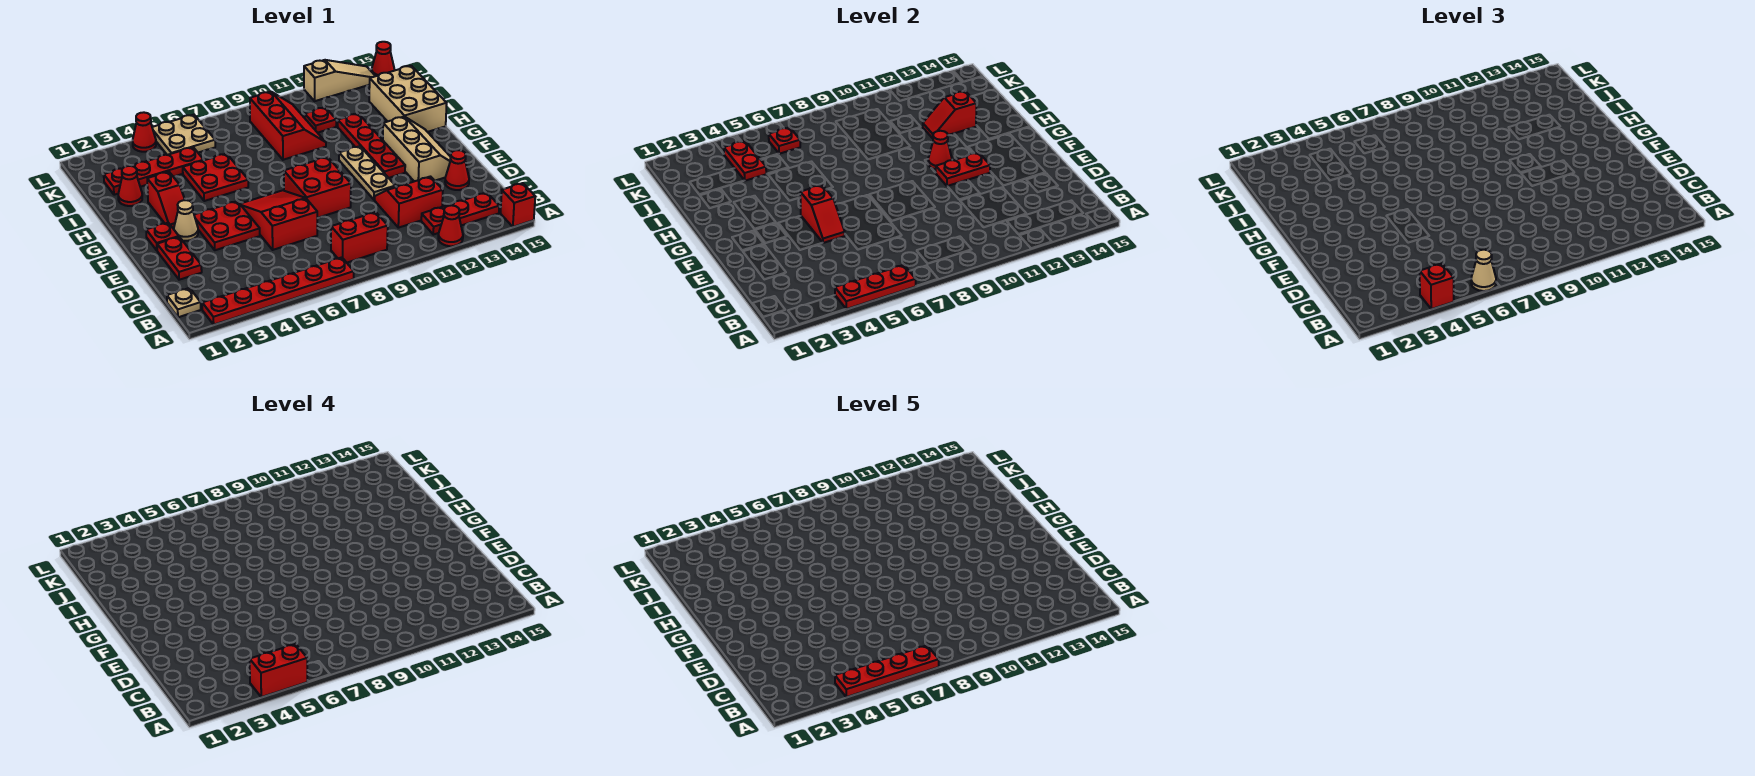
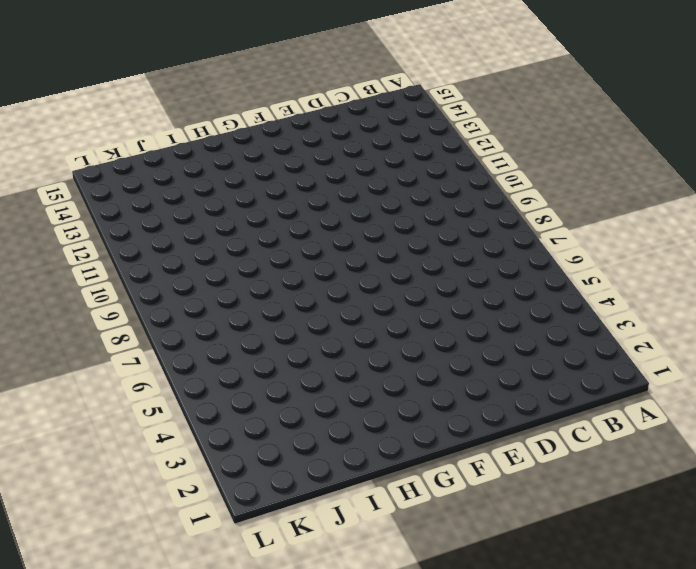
none -> red plate A2:A7 level 1
none -> red cone A12 level 1
none -> red brick A15 level 1
none -> tan plate B1 level 1

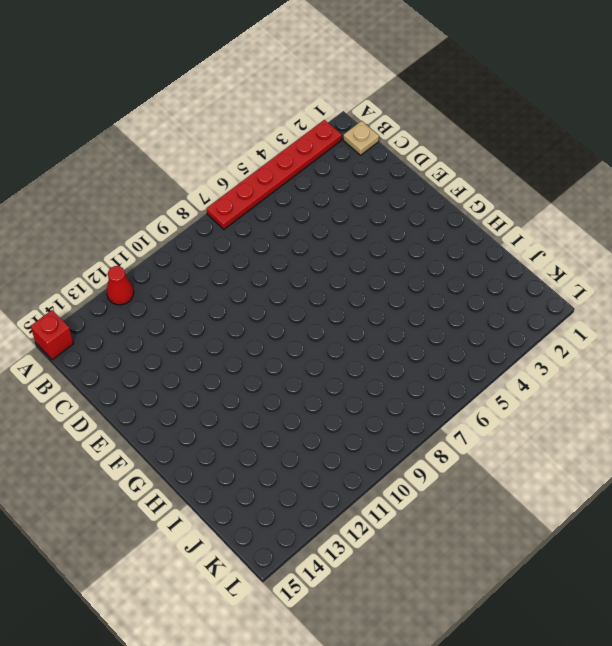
none -> red brick B8:B9 level 1
none -> red plate B12:B14 level 1
none -> red slope C11:D12 level 1 top C
none -> red plate D2:E2 level 1

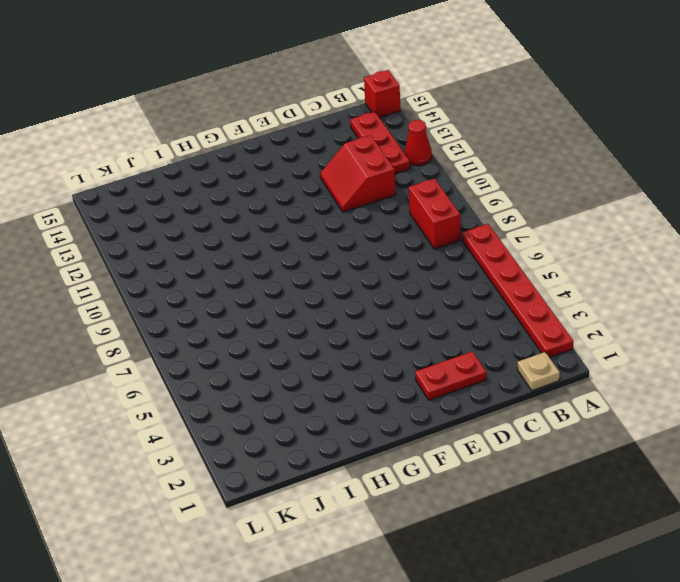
none -> red slope D6:F7 level 1 top D
none -> red cone D14 level 1
none -> red plate E4:F5 level 1
none -> red brick E8:F9 level 1

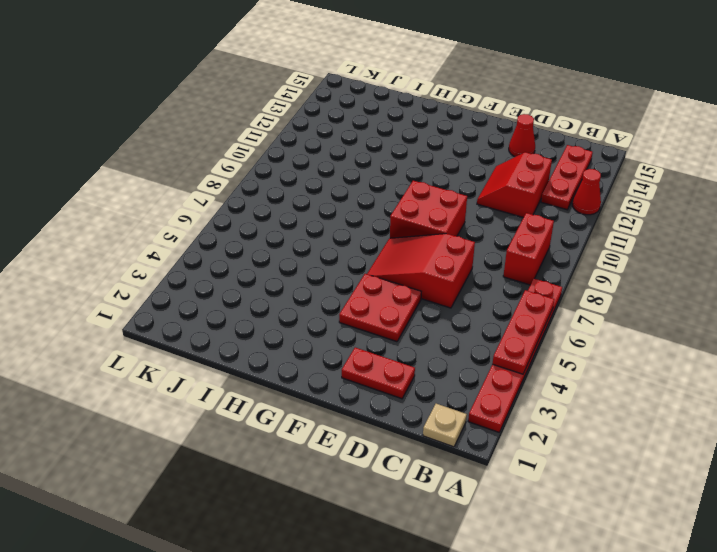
none -> red brick A15 level 1
none -> tan plate E11:G11 level 1
none -> tan slope E13:G14 level 1 top 13
none -> red plate F2 level 1

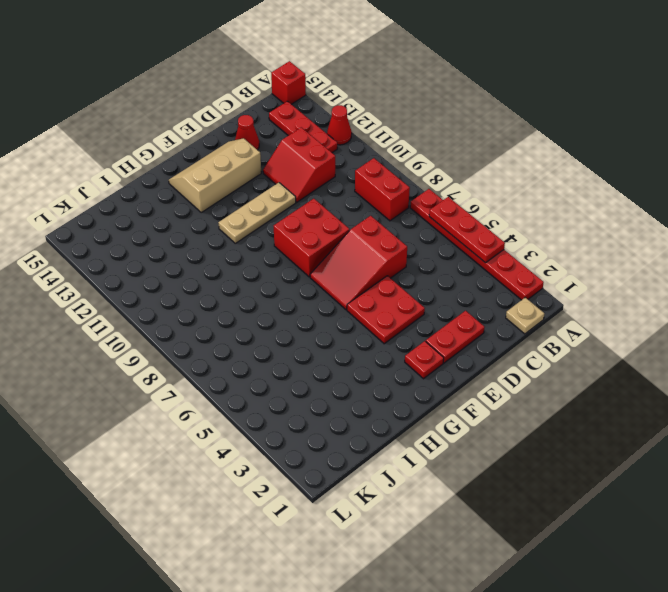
none -> tan cone F3 level 1
none -> red plate F12:I12 level 1
none -> red slope G3:H3 level 1 top H
none -> red plate H5:I6 level 1

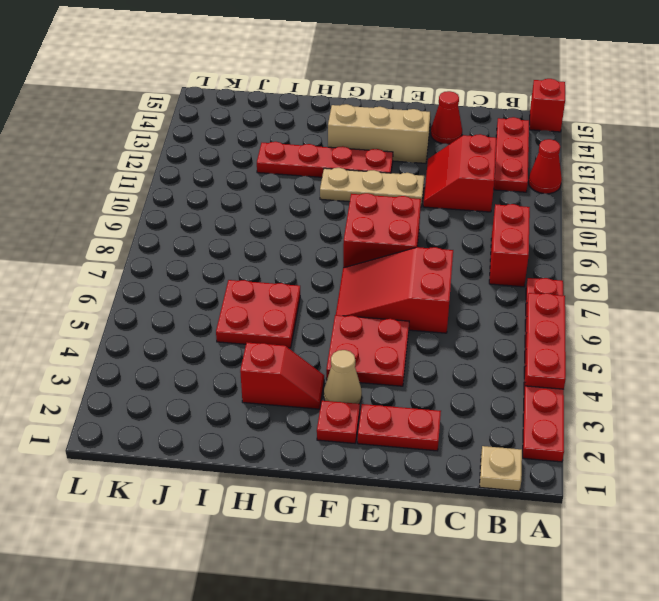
none -> tan brick H14:J15 level 1
none -> red cone I2 level 1
none -> red slope I9:K10 level 1 top 9
none -> red plate J2:J5 level 1

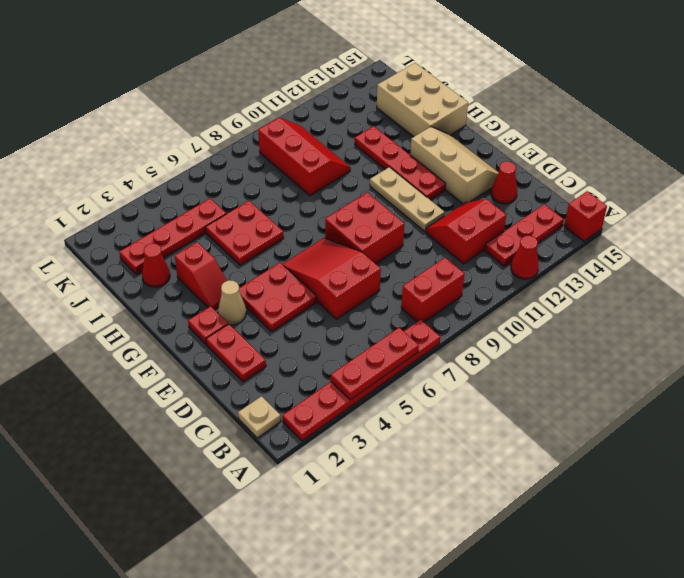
none -> red plate J11 level 1
none -> tan plate K5:L6 level 1
none -> red cone L4 level 1
none -> tan slope L12:L14 level 1 top 12

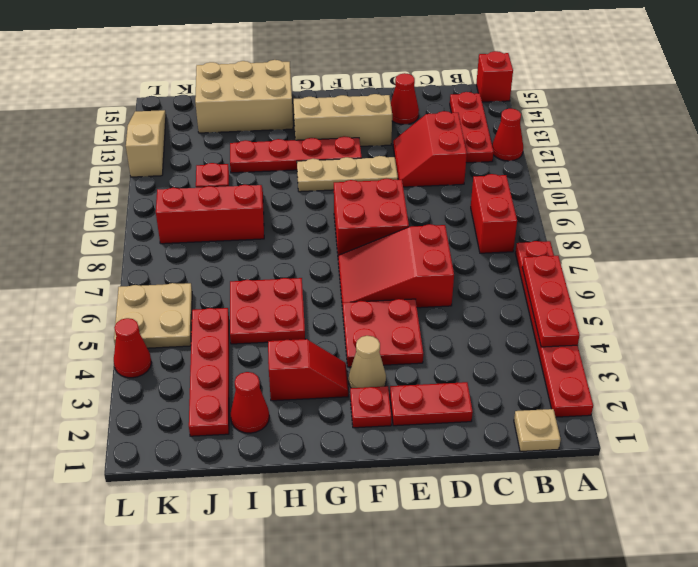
none -> red cone L15 level 1
none -> red slope E5:F5 level 2 top F
none -> red plate F11:F12 level 2
none -> red cone G11 level 2

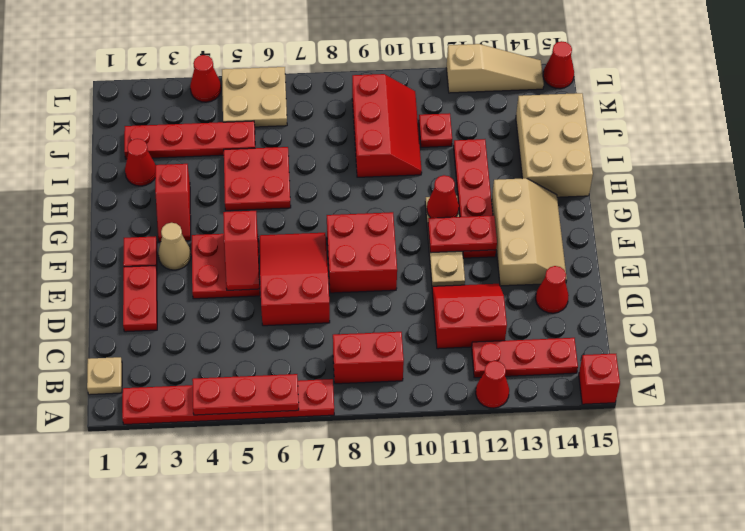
none -> red slope I12:I13 level 2 top 13
none -> red plate J4:K4 level 2
none -> red plate K6 level 2
none -> red brick A4 level 3

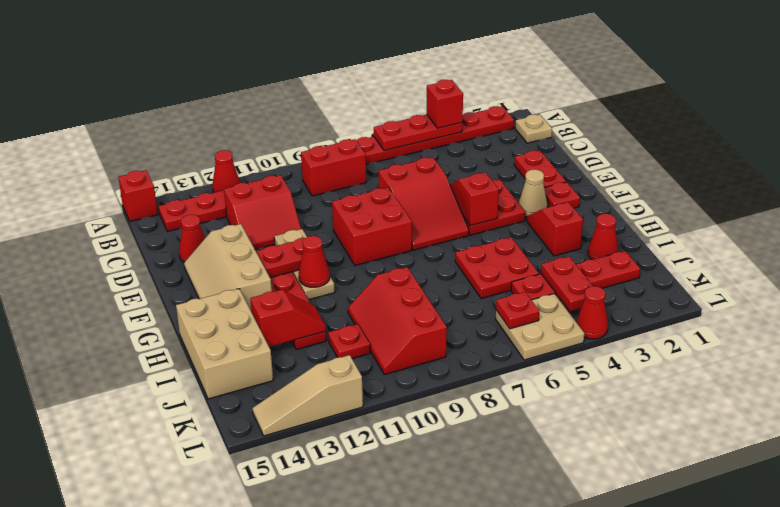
none -> red cone L15 level 1
none -> tan cone A6 level 3
none -> red brick A4:A5 level 4
none -> red plate A4:A7 level 5

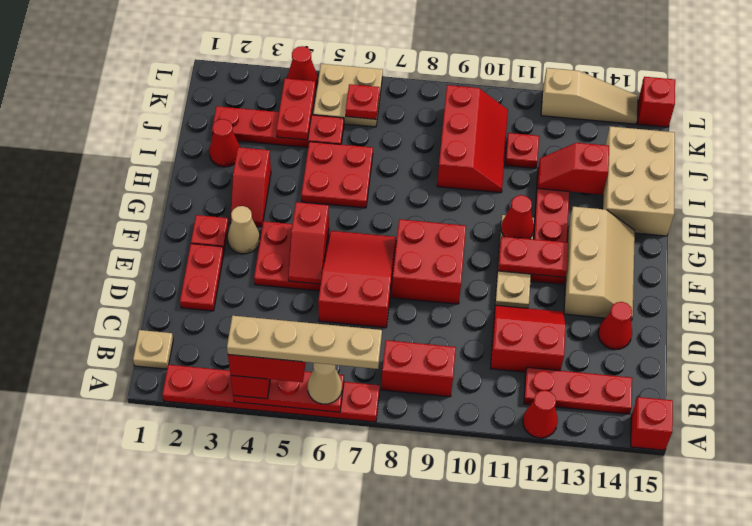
tan plate A4:A7 level 5 -> red plate A4:A7 level 5
red brick L15 level 1 -> red cone L15 level 1

